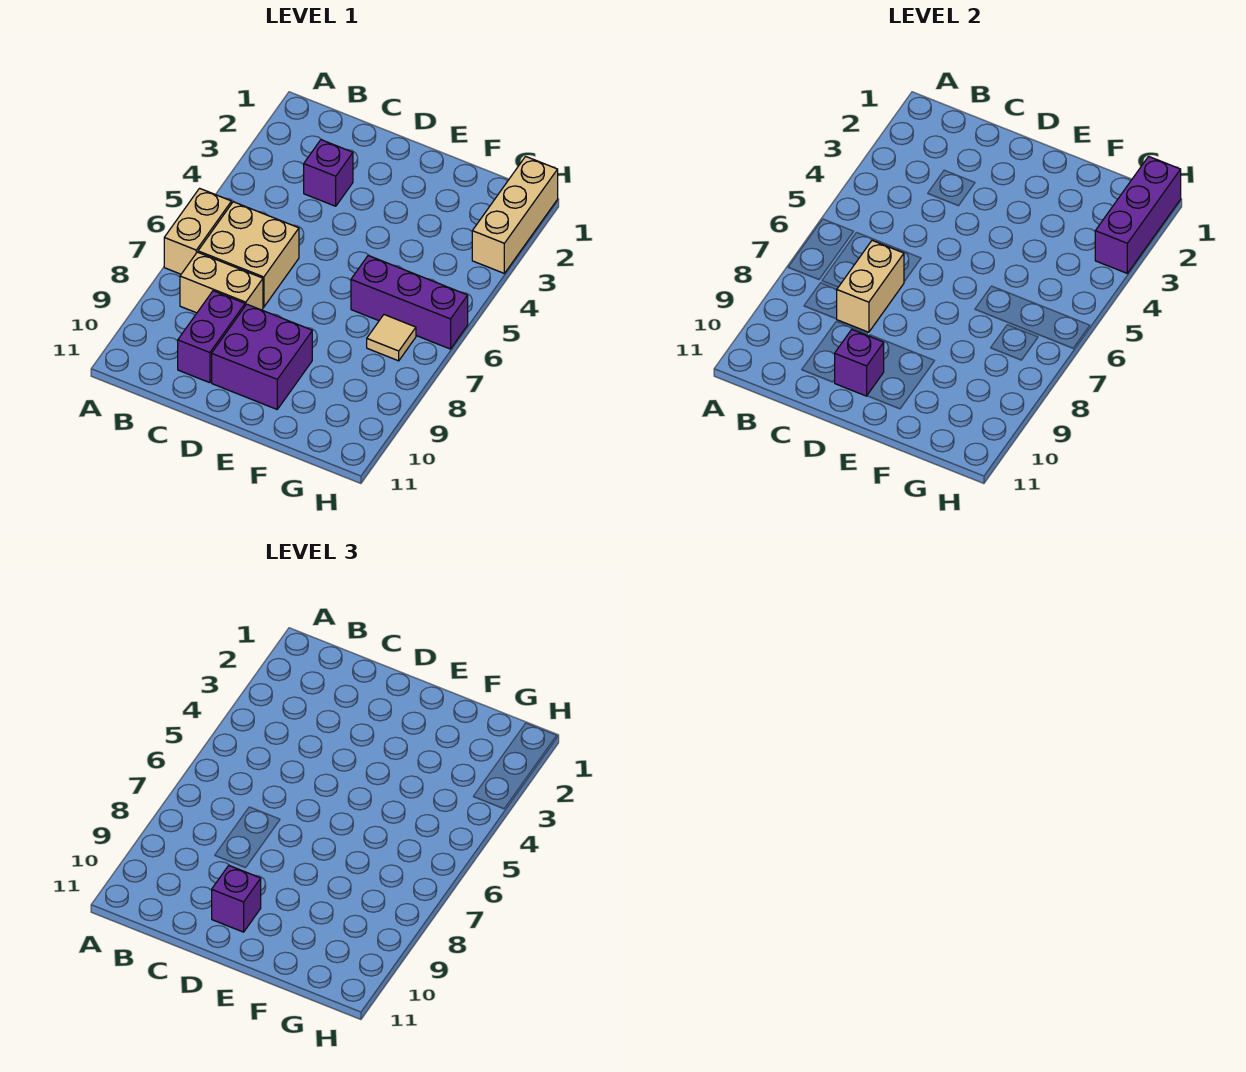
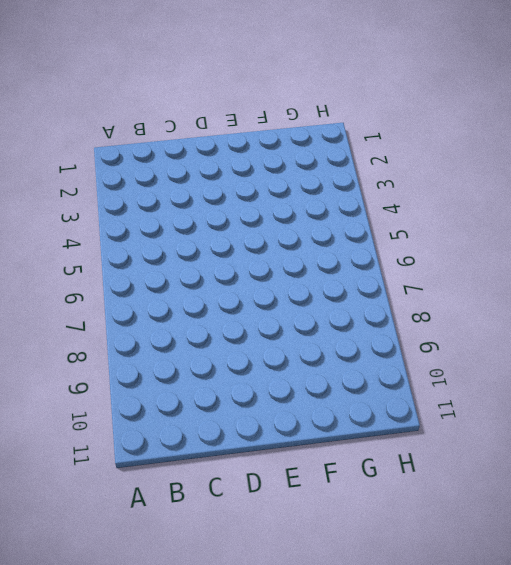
none -> tan brick A6:A7 level 1
none -> tan brick B6:C7 level 1
none -> tan brick B8:C8 level 1

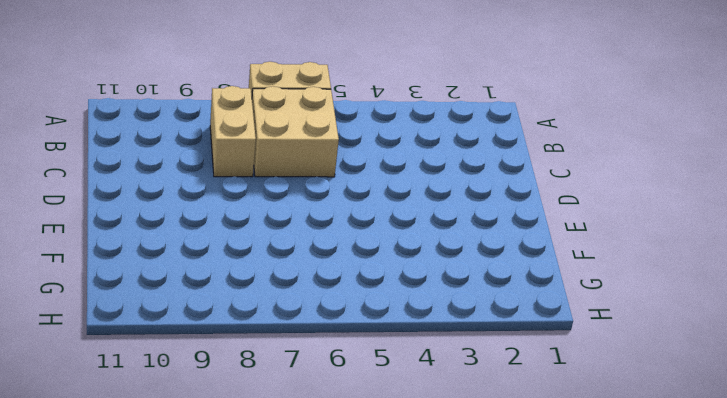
none -> purple brick C3 level 1
none -> purple brick C9:C10 level 1
none -> purple brick D9:E10 level 1

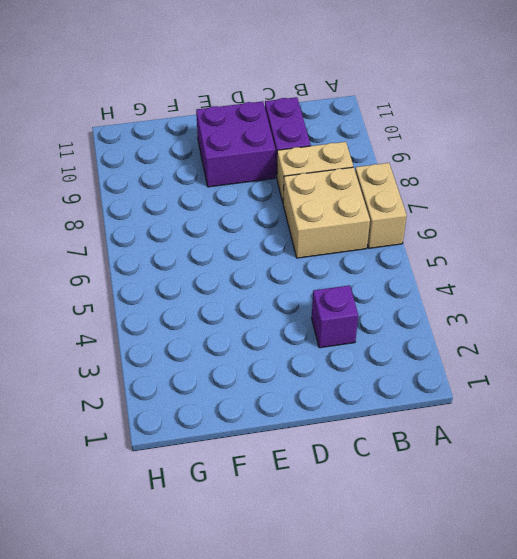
none -> purple brick F6:H6 level 1
none -> tan tile G7 level 1
none -> tan brick H1:H3 level 1

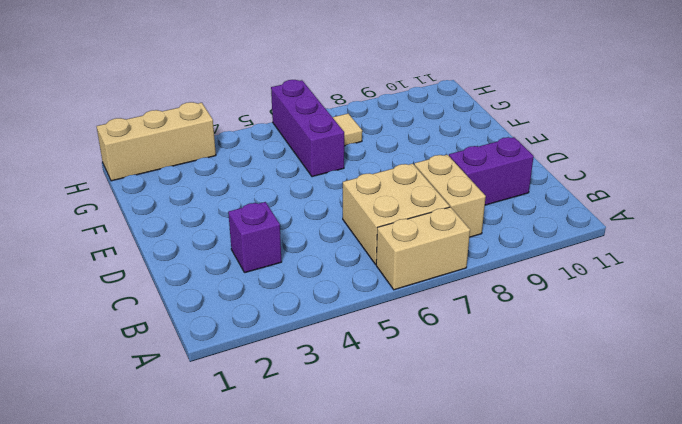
none -> purple brick D9:E10 level 1
none -> tan brick C7:C8 level 2
none -> purple brick D10 level 2

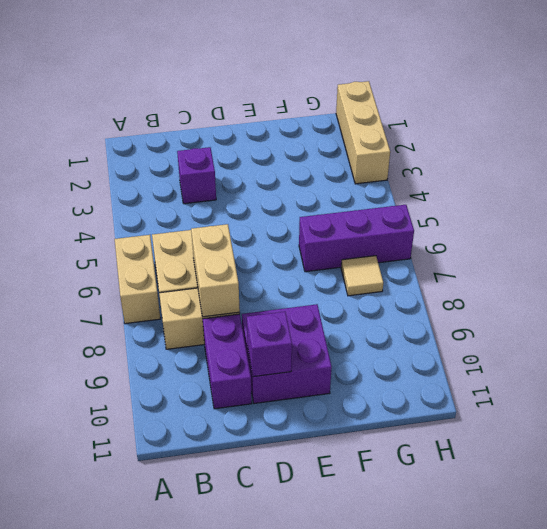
none -> purple brick H1:H3 level 2
none -> purple brick D10 level 3

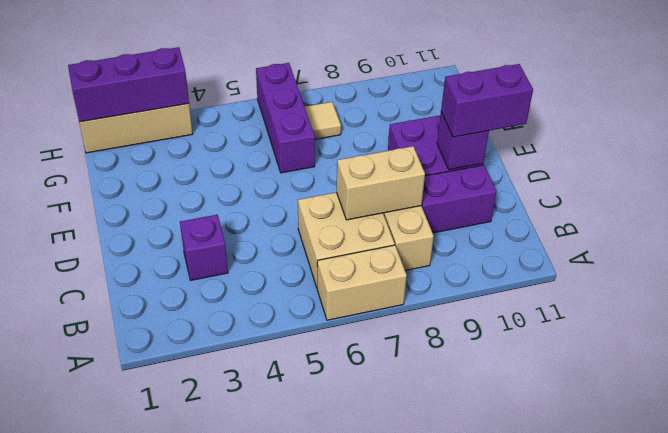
purple brick D10:D11 level 3 -> purple brick D10 level 3

